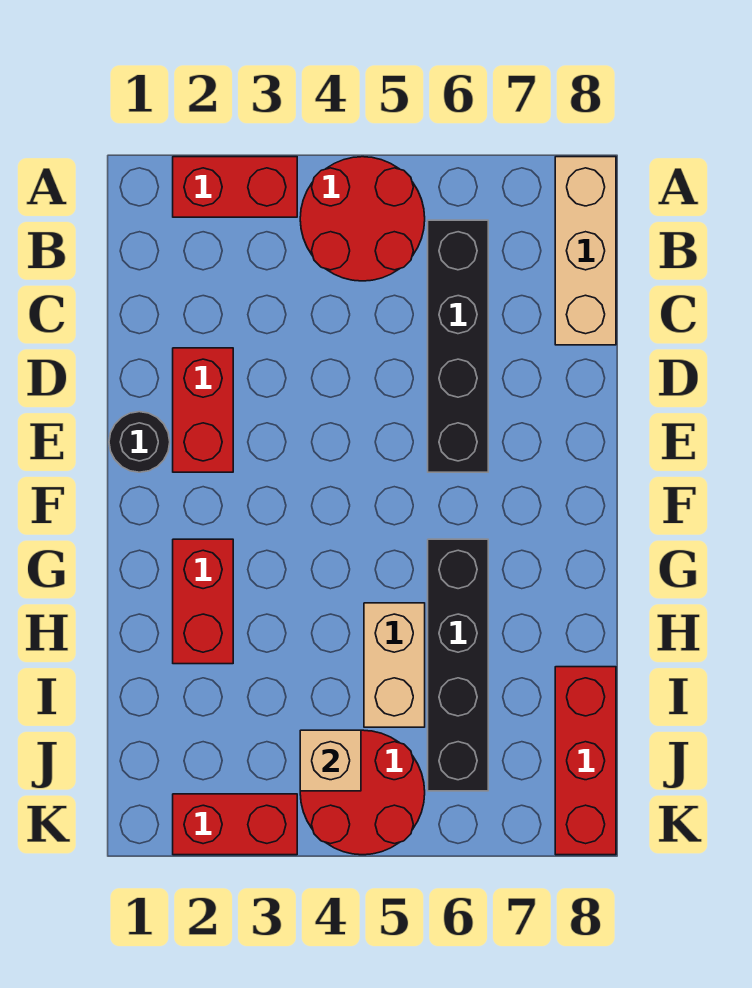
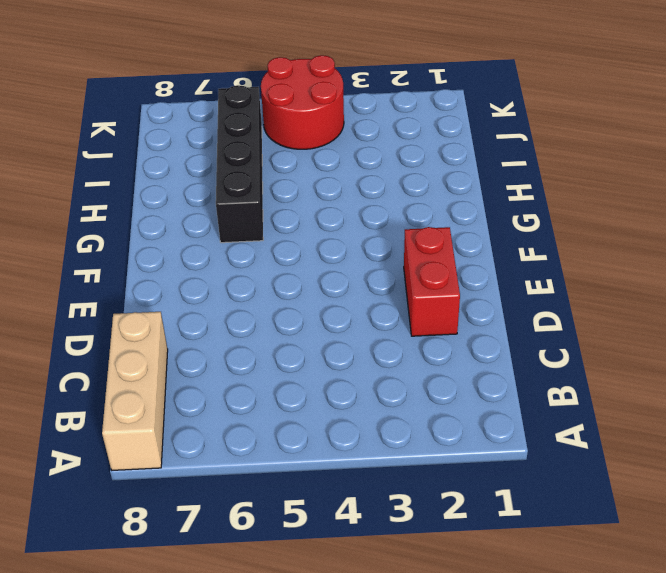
none -> red brick A2:A3 level 1
none -> red round brick A4:B5 level 1
none -> black brick B6:E6 level 1

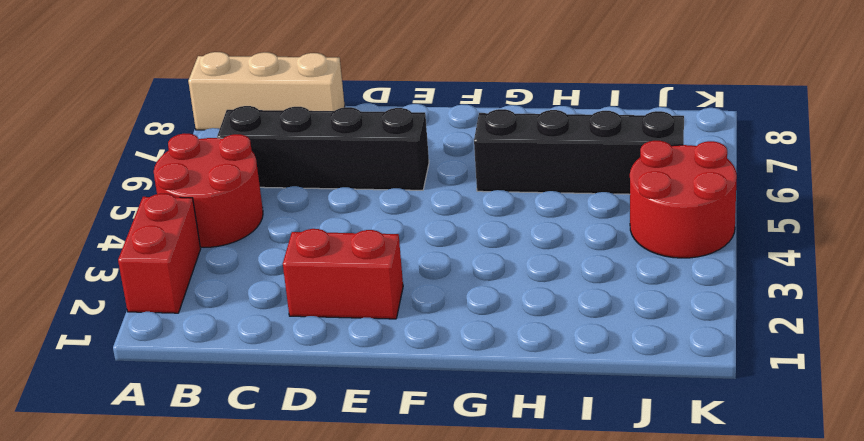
none -> black round brick E1 level 1
none -> red brick G2:H2 level 1
none -> tan brick H5:I5 level 1

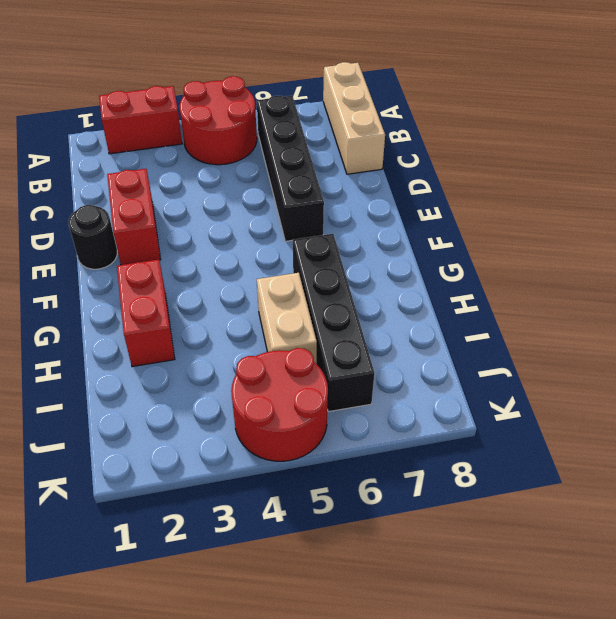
none -> red brick I8:K8 level 1
none -> red brick K2:K3 level 1
none -> tan brick J4 level 2

